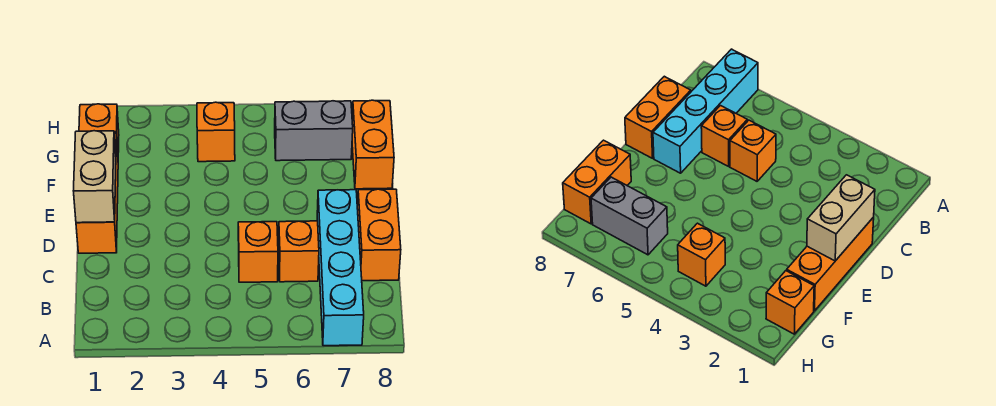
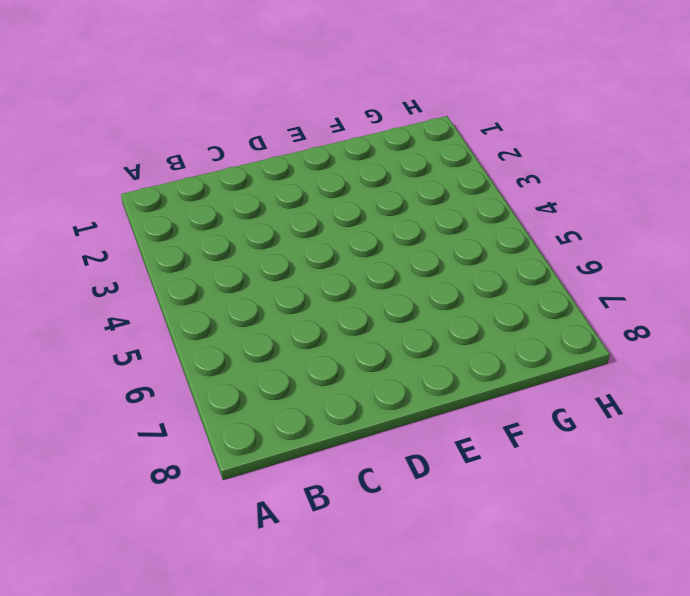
none -> cyan brick A7:D7 level 1
none -> orange brick C5 level 1

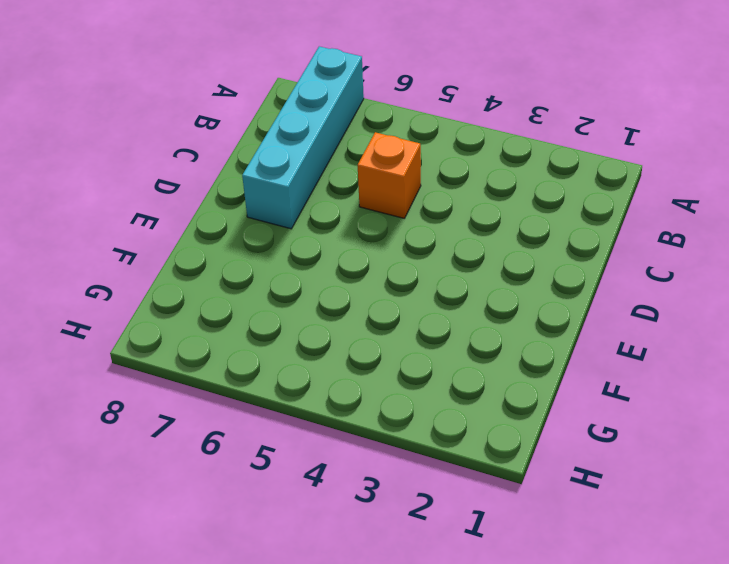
none -> orange brick C6 level 1
none -> orange brick C8:D8 level 1

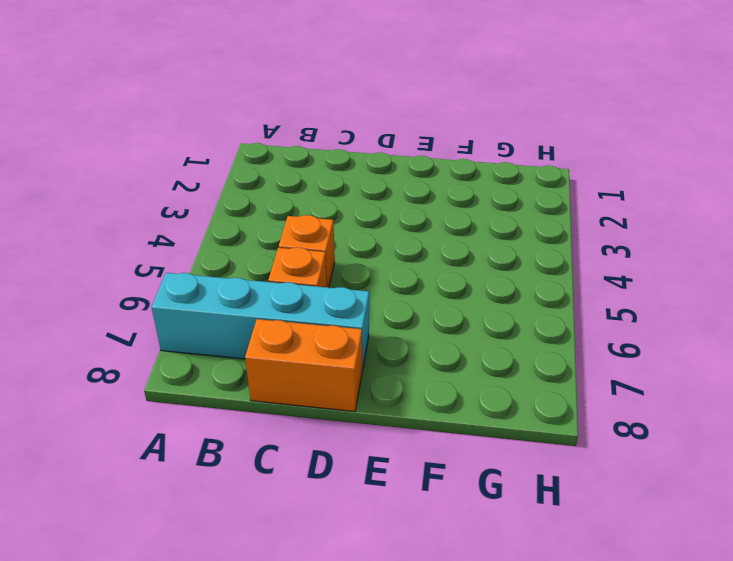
none -> orange brick D1:F1 level 1
none -> orange brick F8:G8 level 1

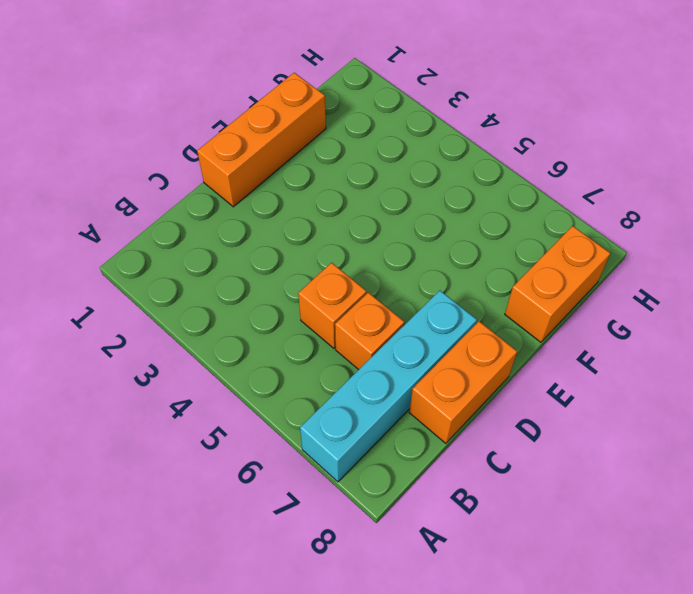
none -> orange brick G1 level 1
none -> orange brick G4 level 1

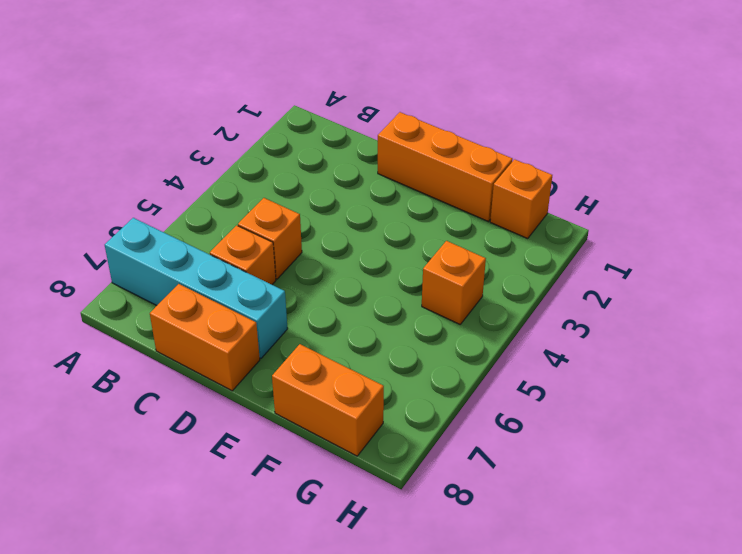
none -> grey brick G6:G7 level 1
none -> tan brick D1:E1 level 2

